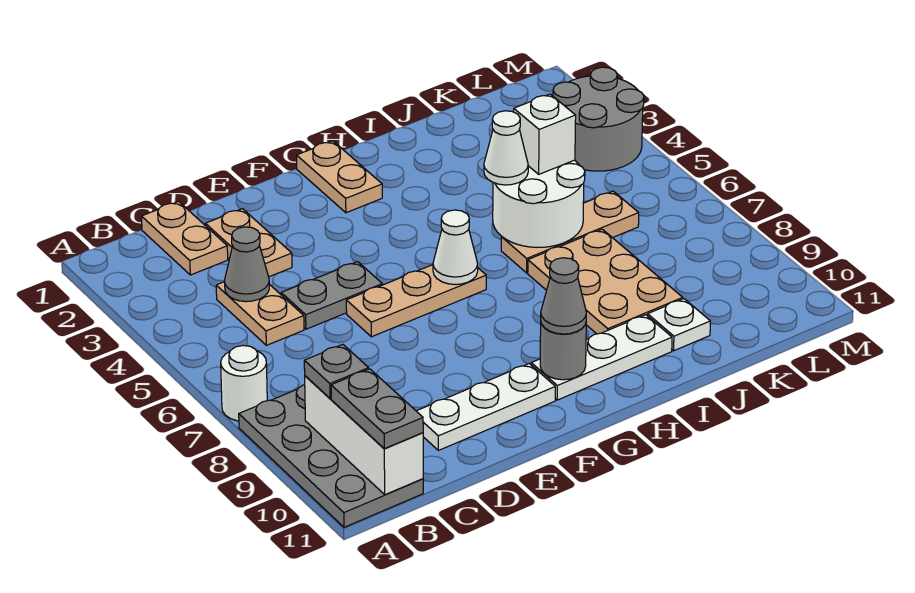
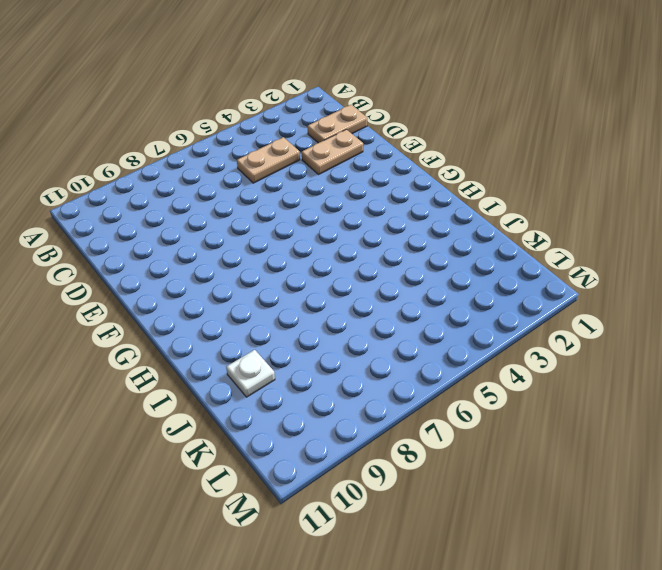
none -> white round brick A7 level 1
none -> grey plate A8:B11 level 1
none -> grey plate D5:E5 level 1

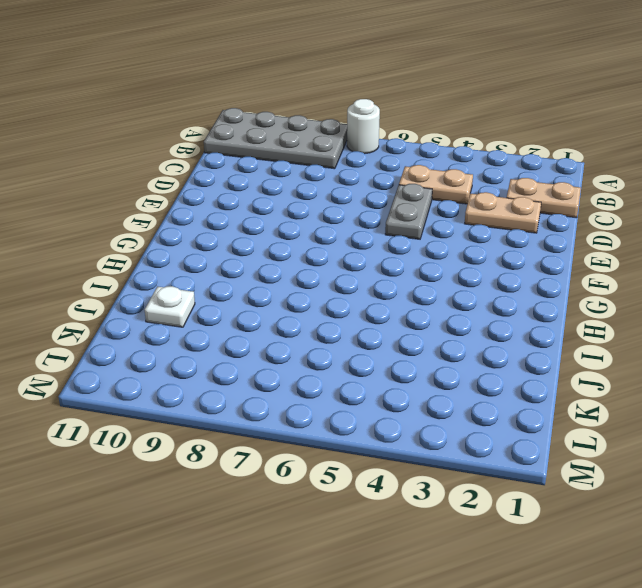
none -> white plate D10:F10 level 1
none -> tan plate E6:G6 level 1
none -> tan plate G1:G2 level 1

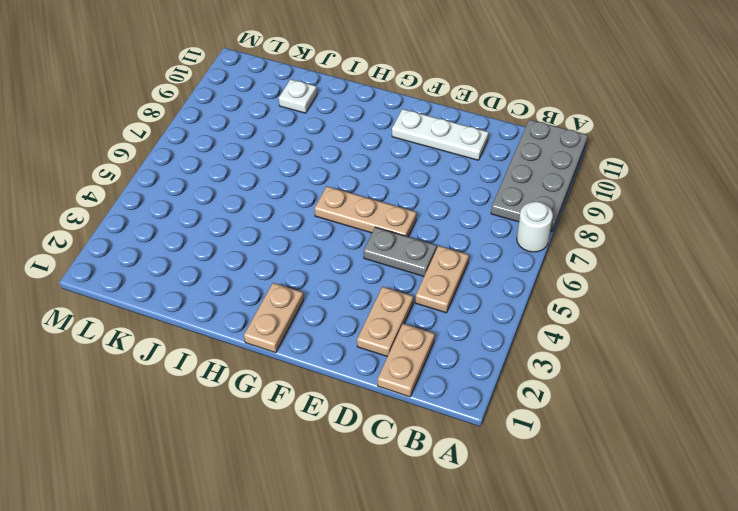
none -> white plate G10:I10 level 1
none -> tan plate I6:K6 level 1
none -> tan plate I7:J9 level 1

